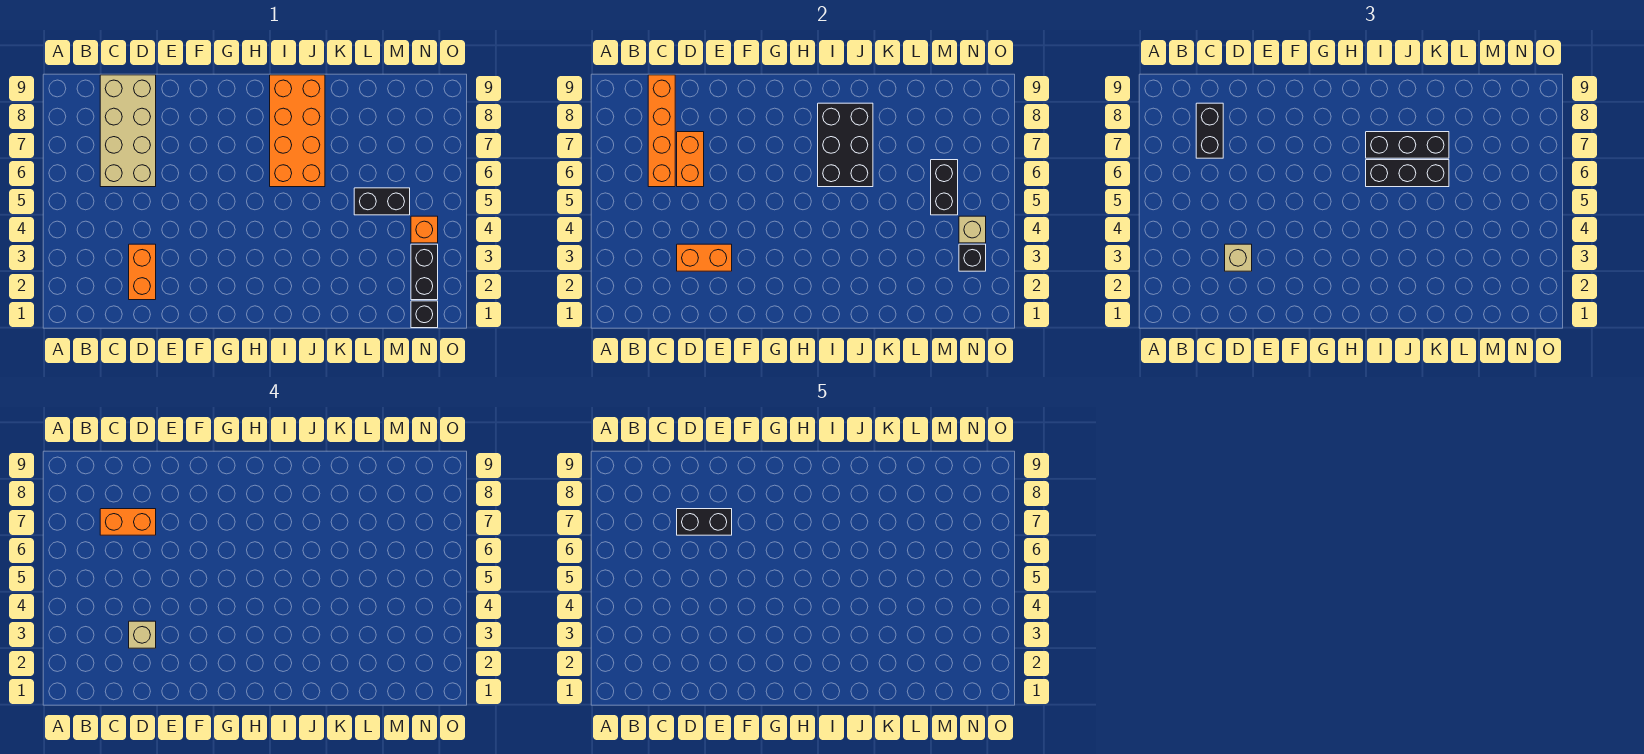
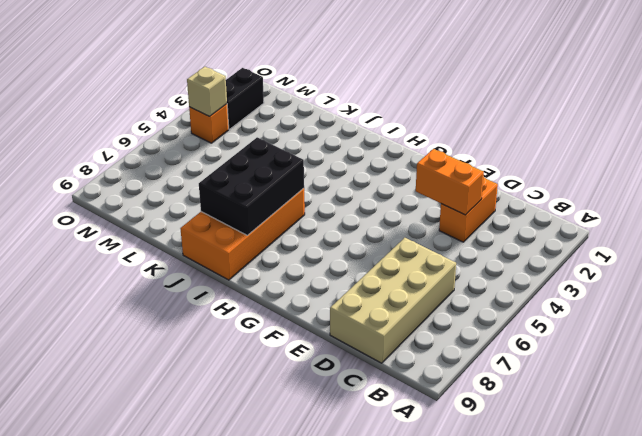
none -> black brick L5:M5 level 1
none -> black brick N1 level 1
none -> orange brick C6:C9 level 2

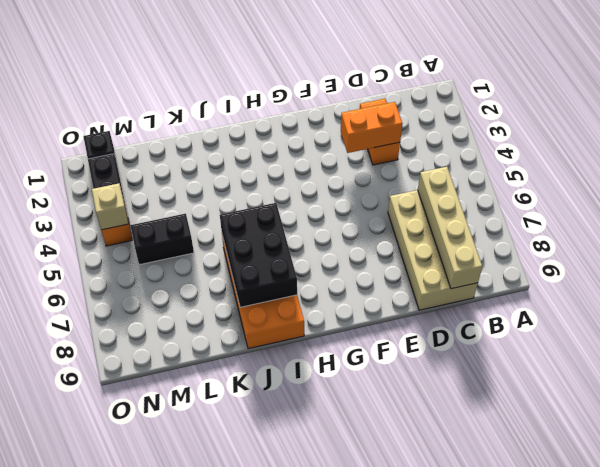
tan brick C6:C9 level 2 -> orange brick C6:C9 level 2
none -> orange brick D6:D7 level 2
none -> black brick M5:M6 level 2
none -> black brick N3 level 2

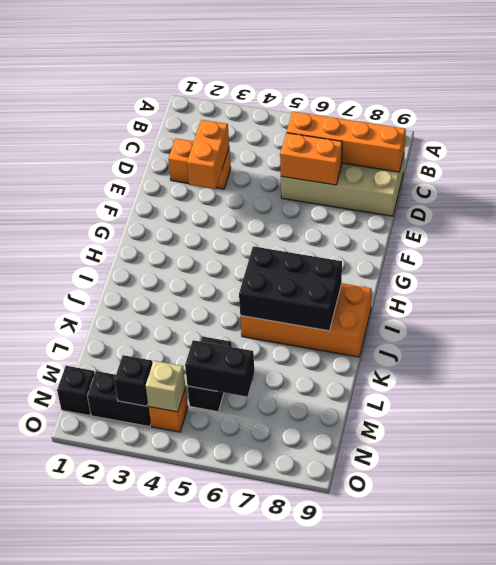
none -> black brick C7:C8 level 3
none -> tan brick D3 level 3
none -> black brick I6:K6 level 3

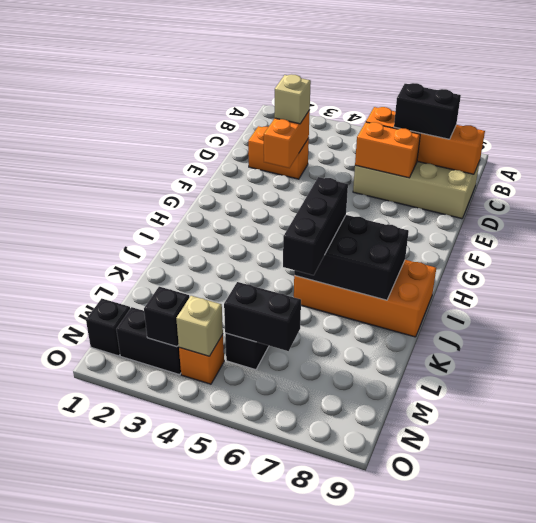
none -> black brick I7:K7 level 3
none -> orange brick C7:D7 level 4
none -> tan brick D3 level 4

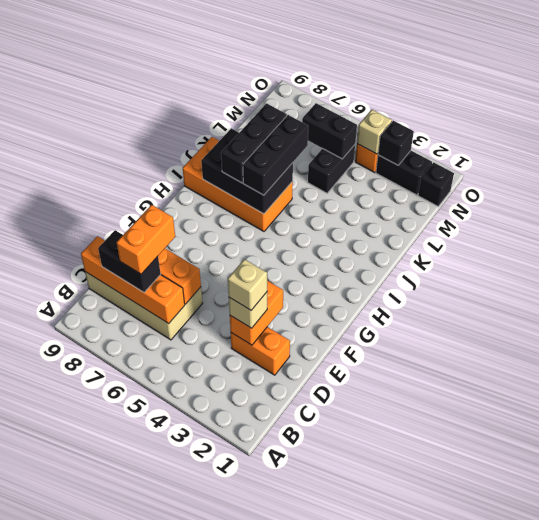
none -> black brick D7:E7 level 5

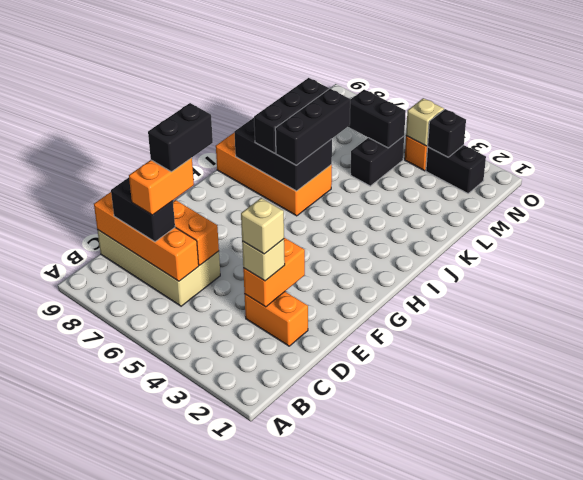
none -> black brick N1 level 1

